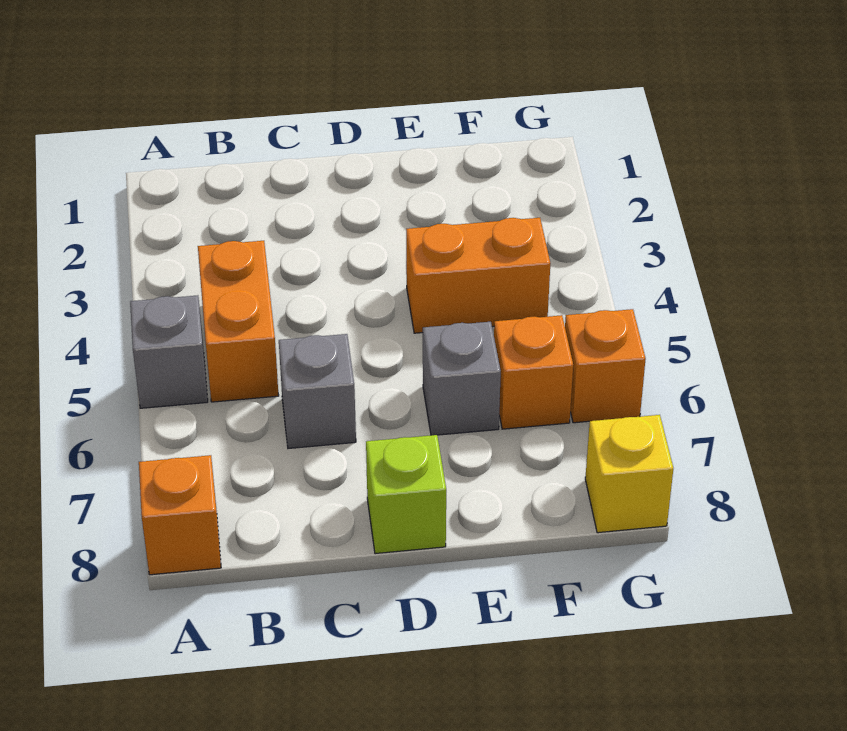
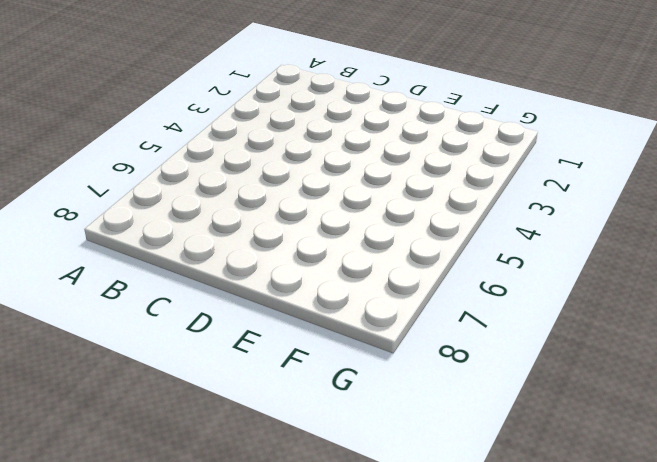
none -> grey brick A5 level 1
none -> orange brick A8 level 1

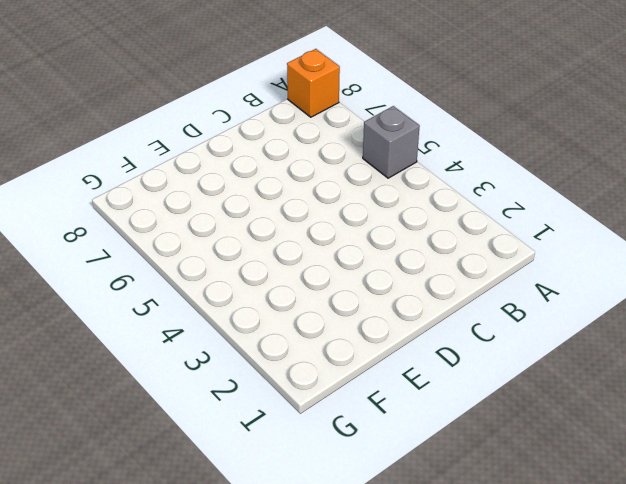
none -> orange brick B4:B5 level 1
none -> grey brick C6 level 1

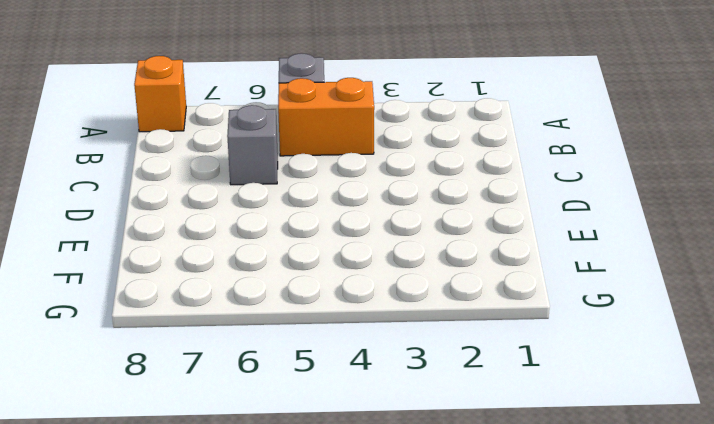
none -> lime brick D8 level 1
none -> orange brick E4:F4 level 1

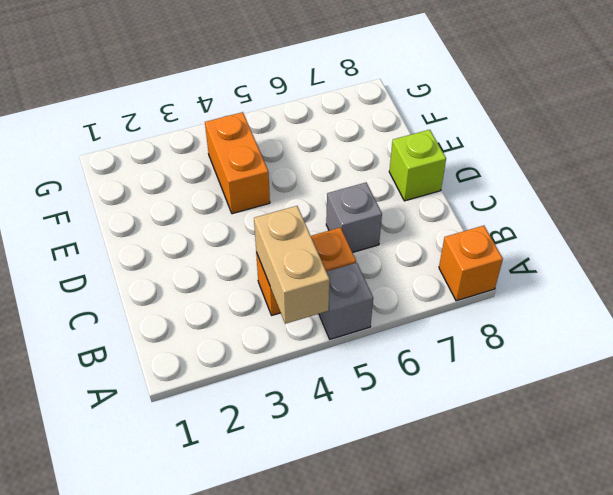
tan brick A4:B4 level 2 -> none
none -> grey brick E6 level 1
none -> orange brick F6 level 1

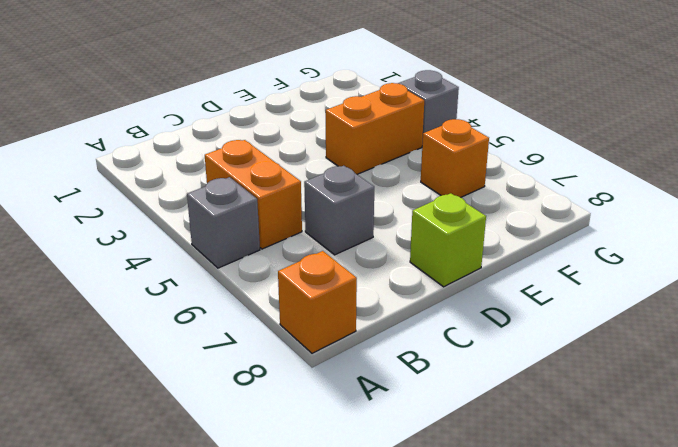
grey brick G4 level 1 -> grey brick E6 level 1
none -> orange brick G6 level 1
none -> yellow brick G8 level 1

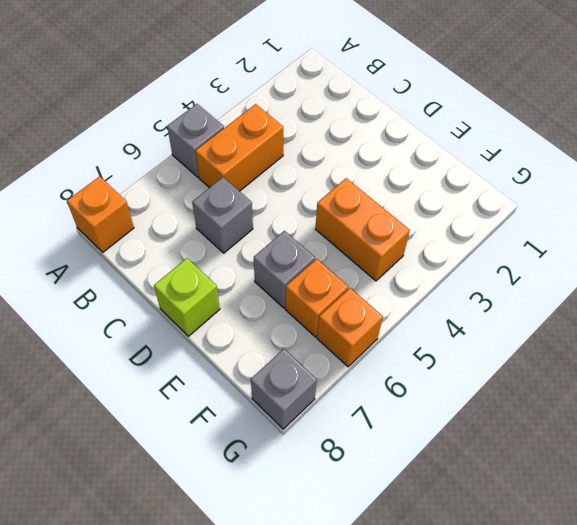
grey brick G8 level 1 -> yellow brick G8 level 1

